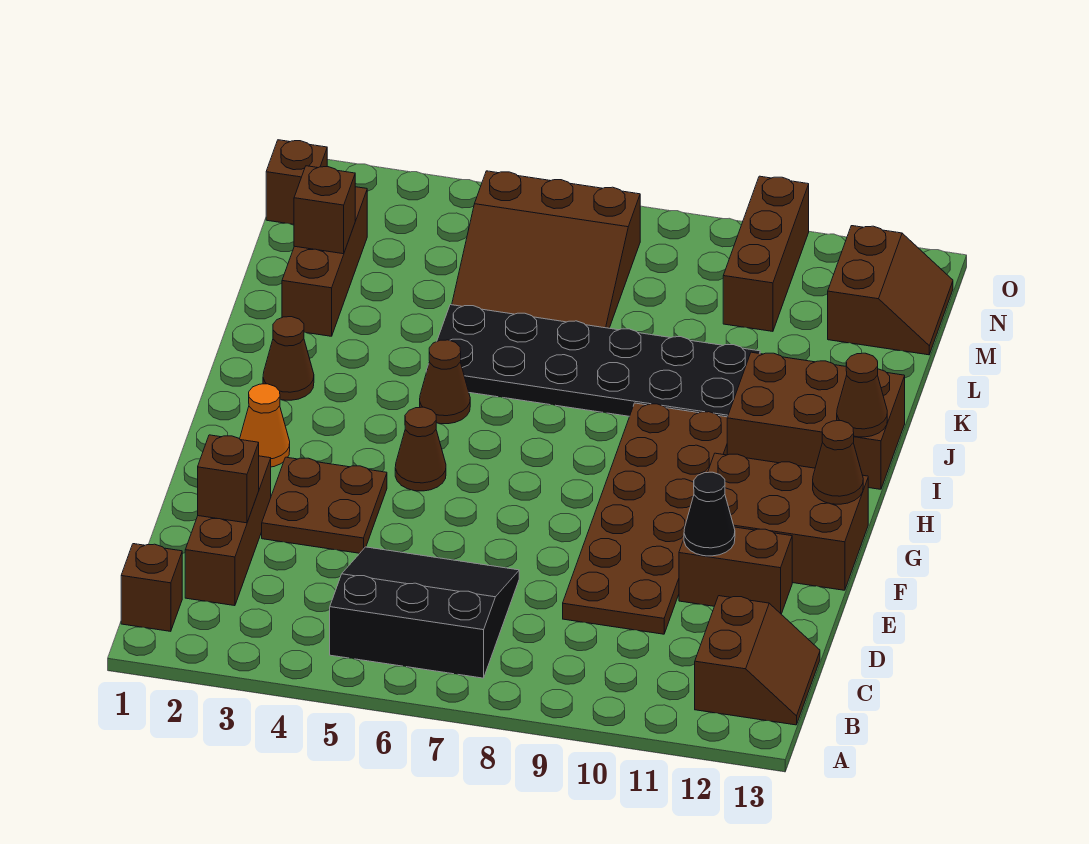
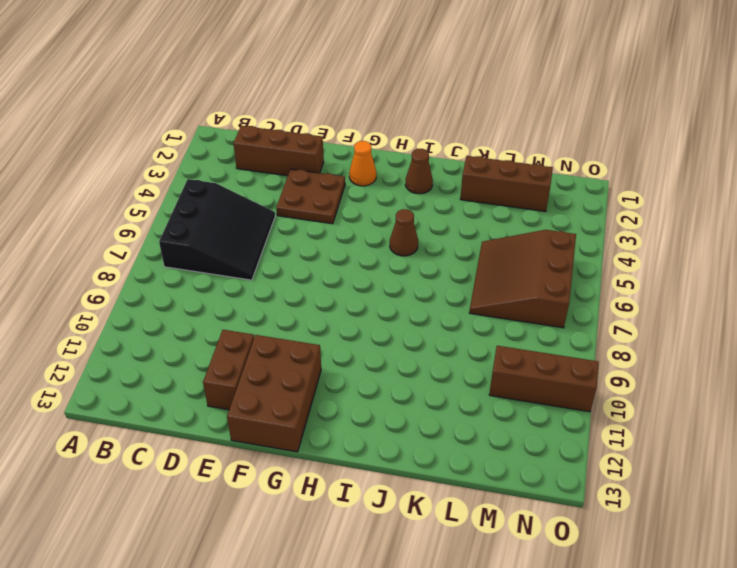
none -> brown brick B1 level 1
none -> brown slope B12:C13 level 1 top 12
none -> brown plate D9:I10 level 1

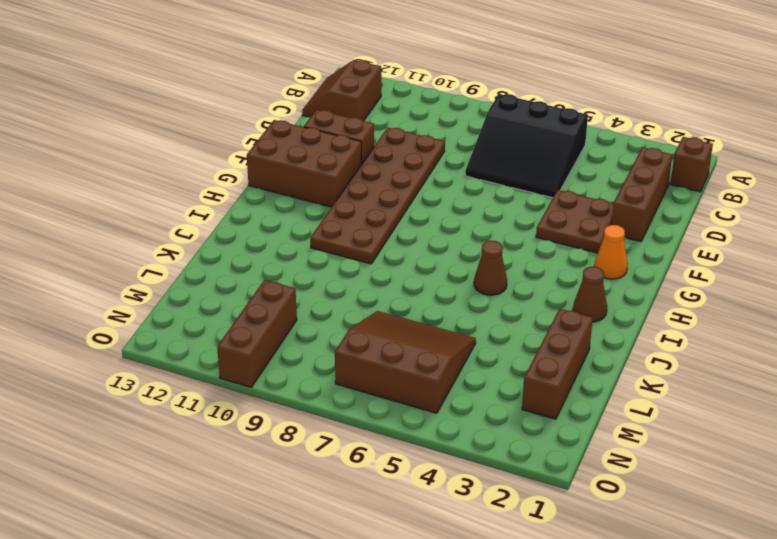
none -> brown cone G5 level 1
none -> brown brick I11:J13 level 1
none -> black plate J5:K10 level 1

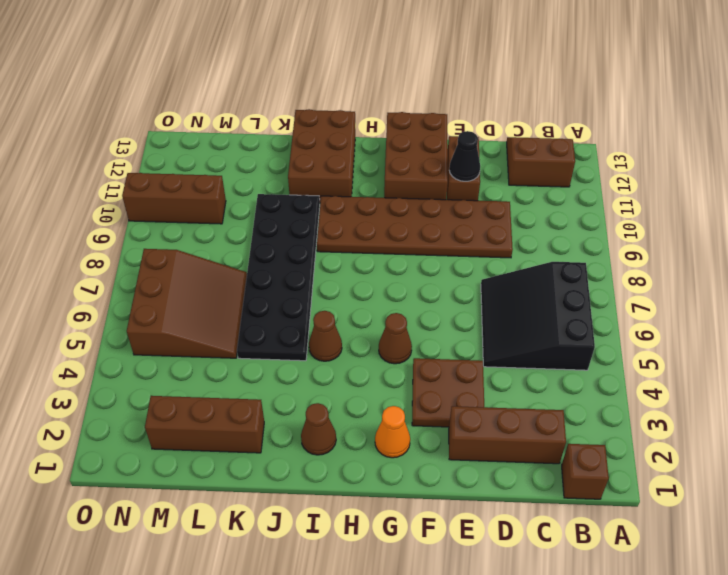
none -> brown slope M12:N13 level 1 top 12
none -> brown brick N1 level 1
none -> brown brick D2 level 2

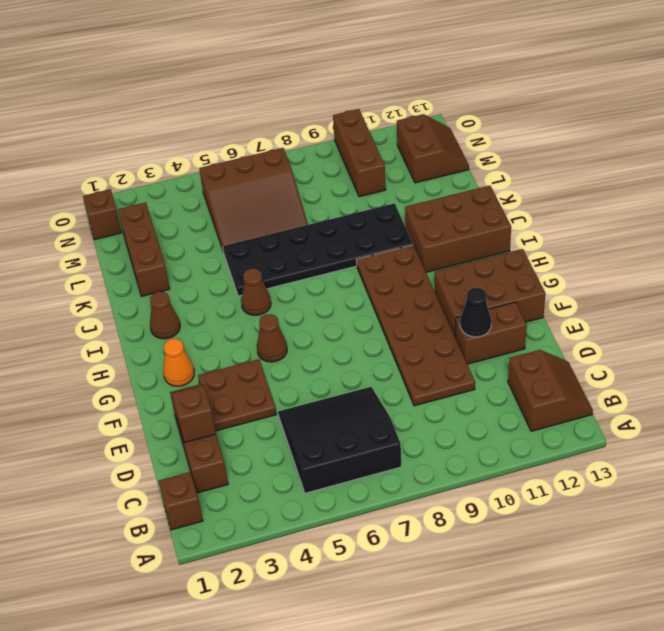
none -> brown cone G13 level 2
none -> brown cone I13 level 2
none -> brown brick L2 level 2

